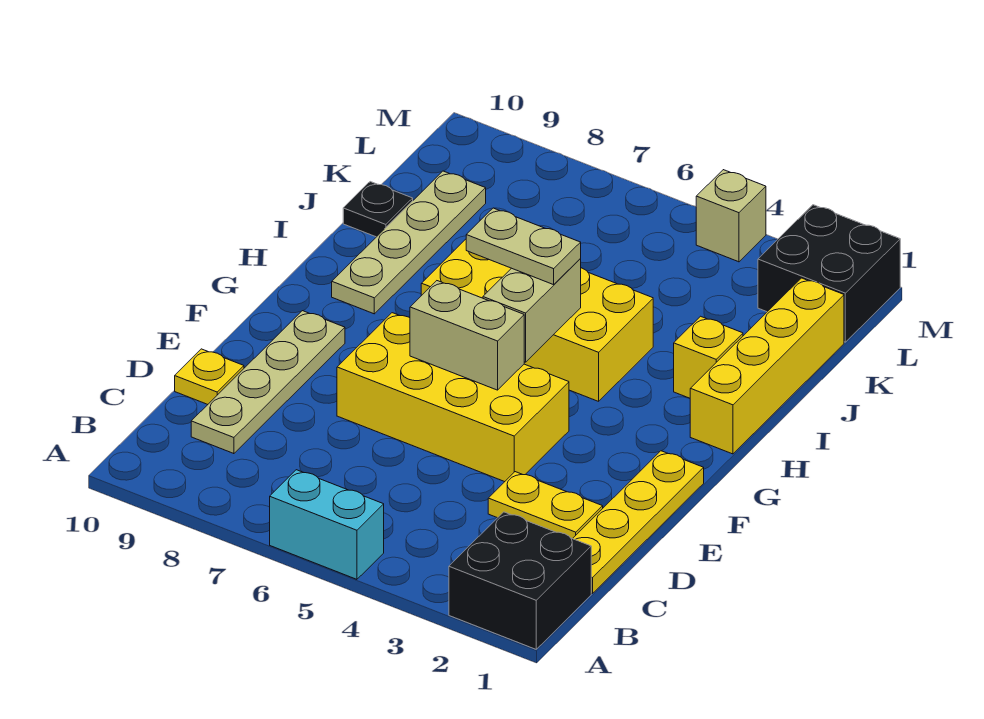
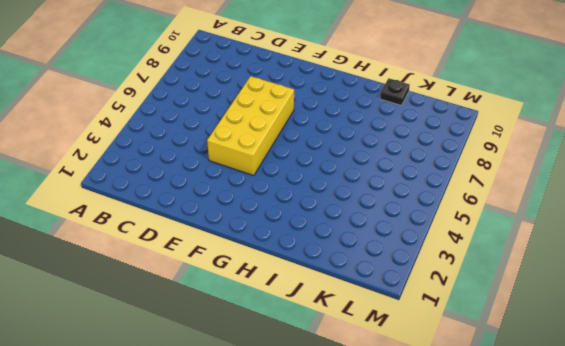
none -> black brick A1:B2 level 1
none -> cyan brick A5:A6 level 1
none -> yellow plate C1:F1 level 1

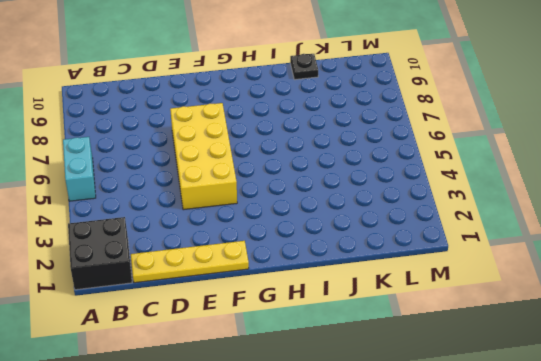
none -> tan plate C9:F9 level 1
none -> yellow plate D2:D3 level 1
none -> yellow plate D10 level 1

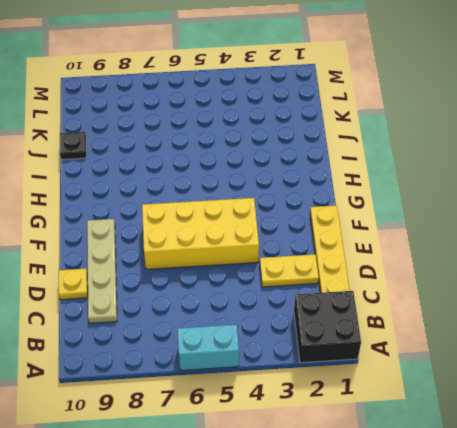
none -> yellow brick H1:K1 level 1
none -> yellow brick H4:I7 level 1
none -> tan plate H9:K9 level 1

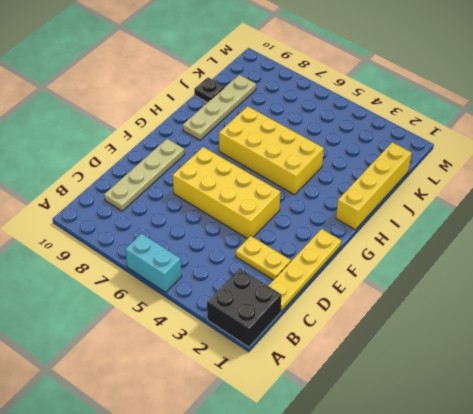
none -> yellow plate D10 level 1
none -> yellow brick I2 level 1
none -> black brick L1:M2 level 1

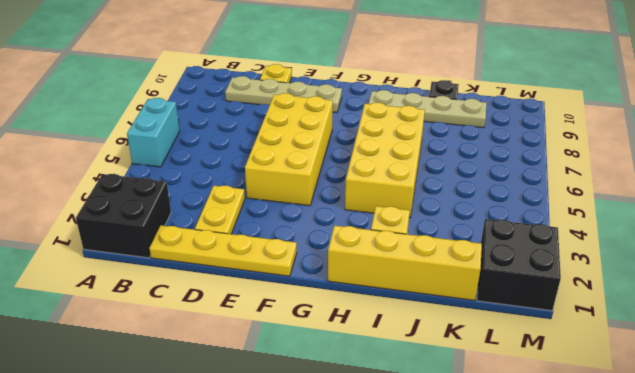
none -> tan brick M4 level 1
none -> tan brick F5:F6 level 2
none -> tan brick G5:H5 level 2

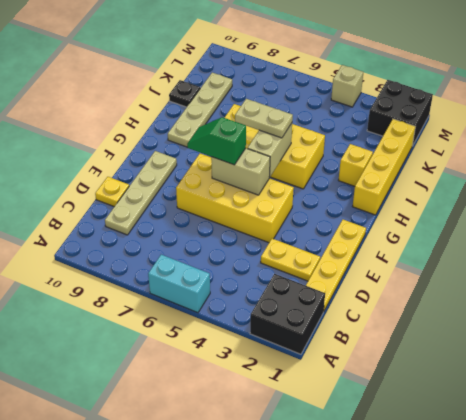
green slope F6:F7 level 3 top 6 -> none

